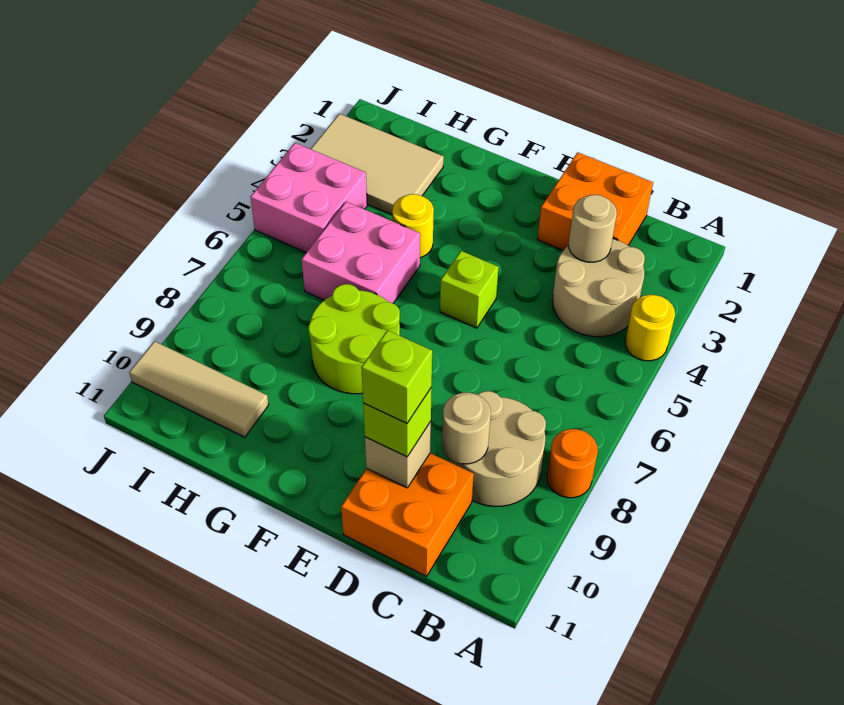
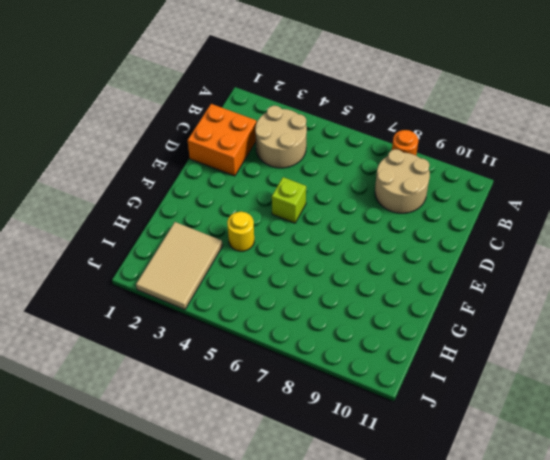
none -> yellow round brick A4 level 1
none -> orange brick C10:D11 level 1
none -> lime round brick F7:G8 level 1

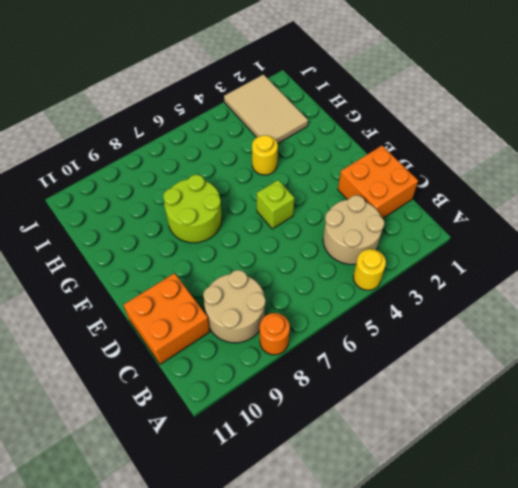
none -> pink brick G5:H6 level 1
none -> tan tile H10:J10 level 1
none -> pink brick I4:J5 level 1

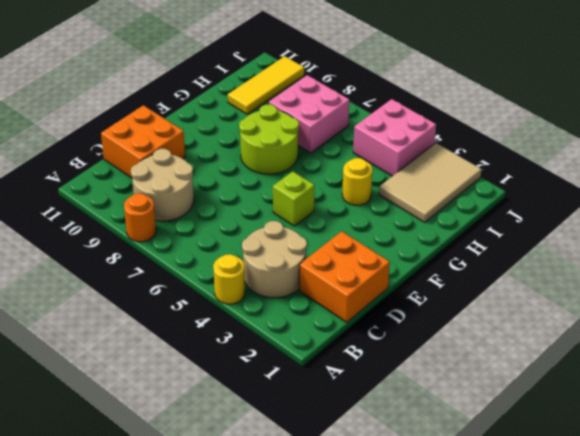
pink brick H7:I8 level 1 -> pink brick G5:H6 level 1
yellow tile H10:J10 level 1 -> tan tile H10:J10 level 1
none -> tan round brick C3 level 2
none -> tan round brick C9 level 2
none -> tan brick D10 level 2

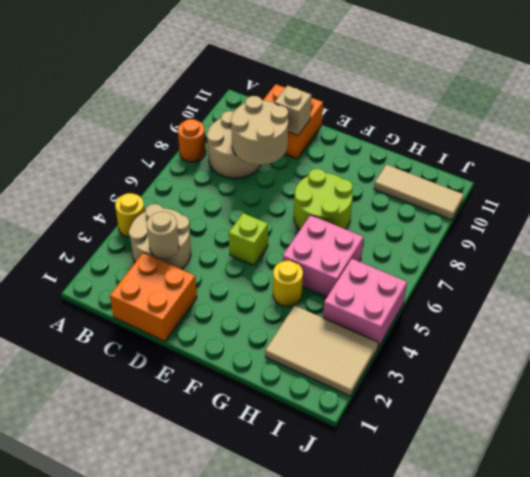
tan round brick C8:D9 level 2 -> tan round brick C9 level 2
none -> lime brick D10 level 3
none -> lime brick D10 level 4

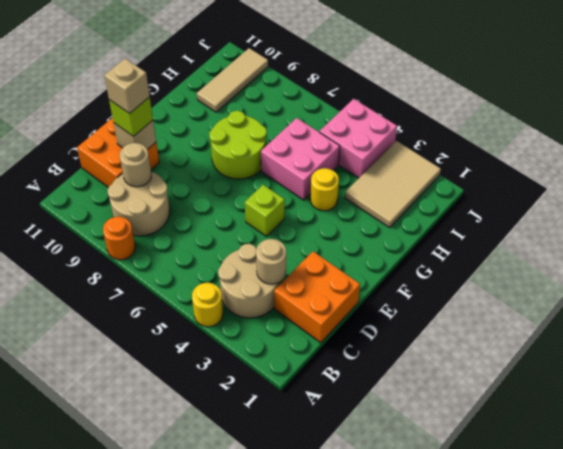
tan brick D10 level 4 -> lime brick D10 level 4

